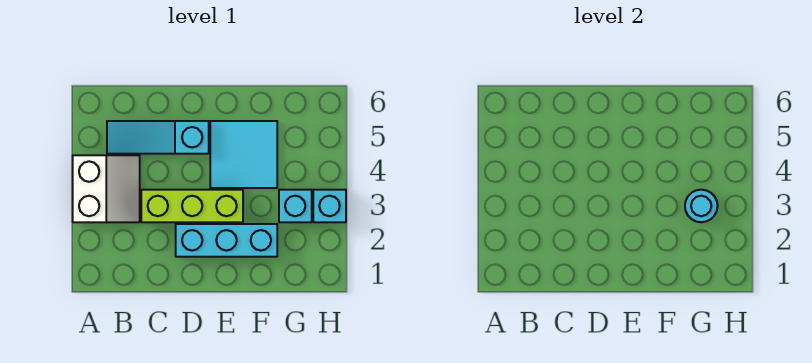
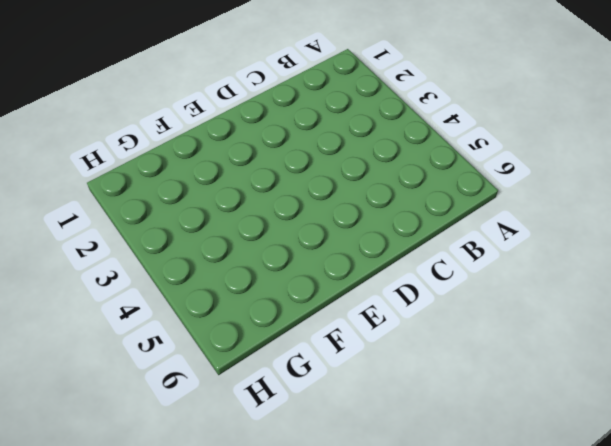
none -> white slope A3:B4 level 1 top A
none -> cyan slope B5:D5 level 1 top D

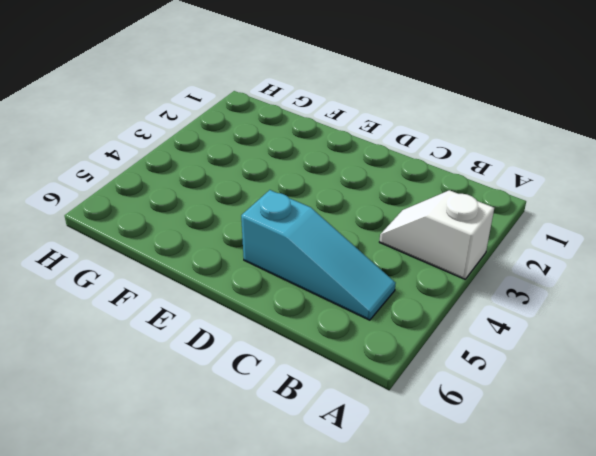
white slope A3:B3 level 1 top A -> white slope A3:B4 level 1 top A
none -> lime brick C3:E3 level 1
none -> cyan brick D2:F2 level 1

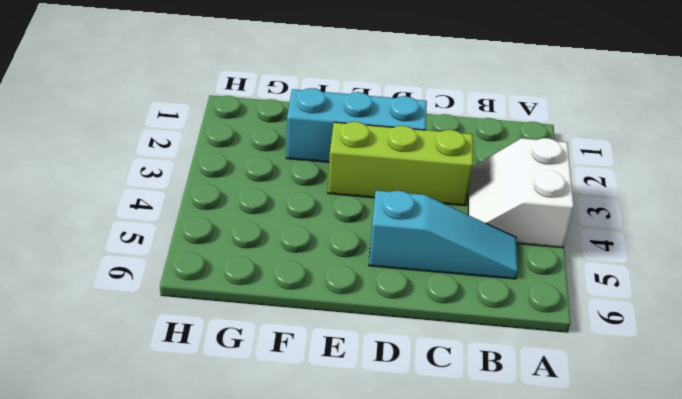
none -> cyan tile E4:F5 level 1
none -> cyan brick G3 level 1

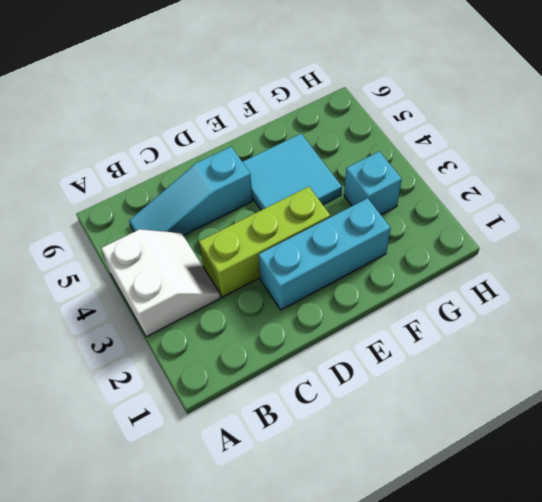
none -> cyan brick H3 level 1
none -> cyan round brick G3 level 2

